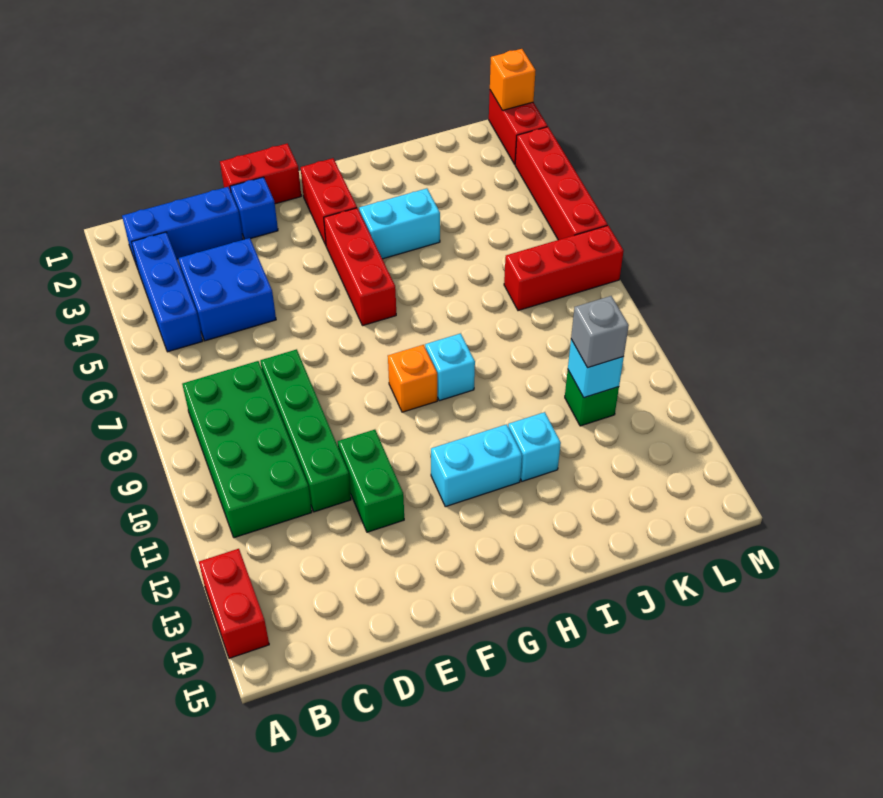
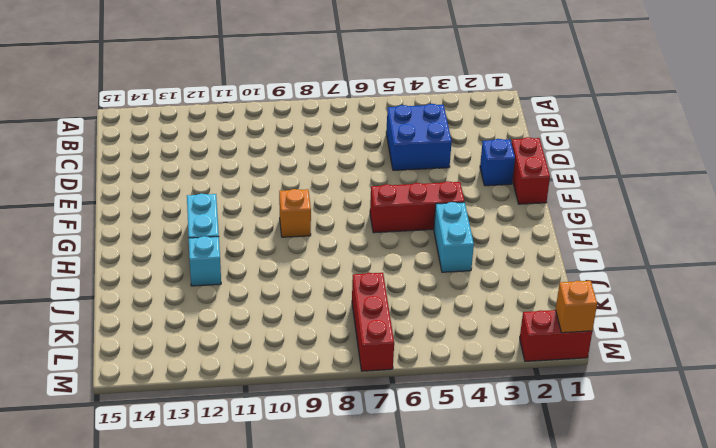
none -> red brick A13:A14 level 1
none -> blue brick B2:D2 level 1
none -> blue brick B3:B5 level 1

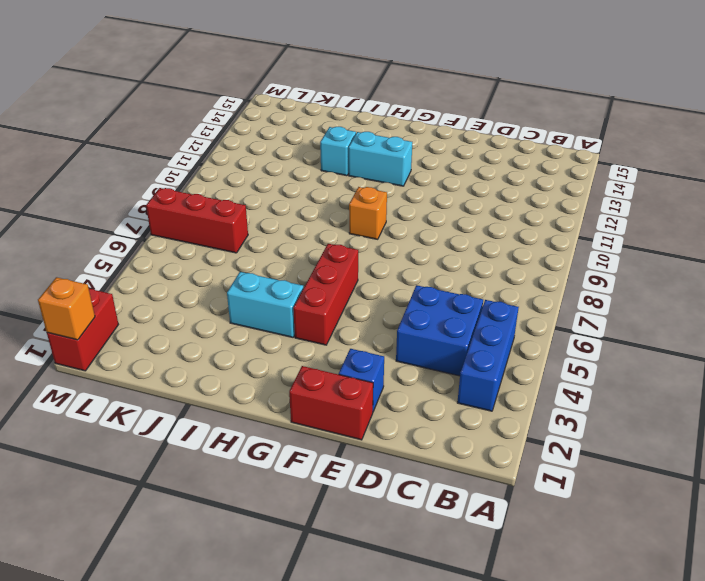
none -> red brick A13:A14 level 1
none -> blue brick B2:D2 level 1
none -> green brick B8:C11 level 1

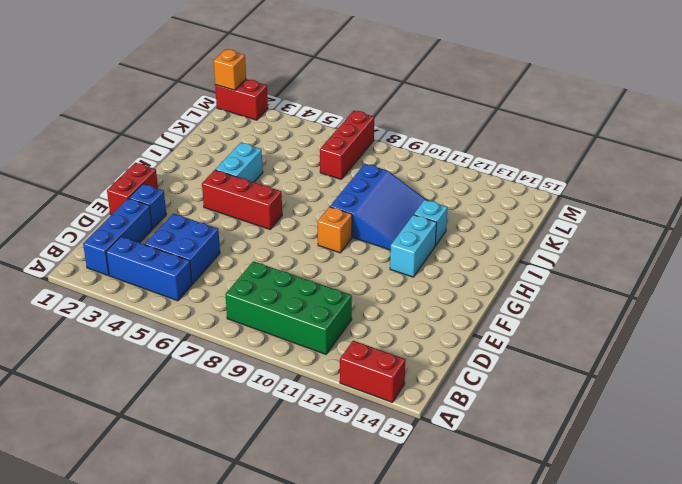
blue slope H9:J11 level 1 top 9 -> cyan brick H9 level 1
none -> green brick D8:D11 level 1
none -> green brick E11:E12 level 1
none -> red brick G2:G3 level 1

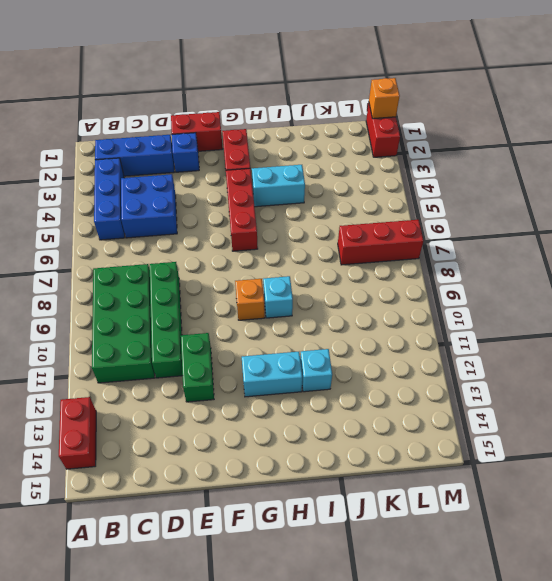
none -> green brick K11 level 1
none -> red brick M3:M6 level 1
none -> cyan brick K11 level 2

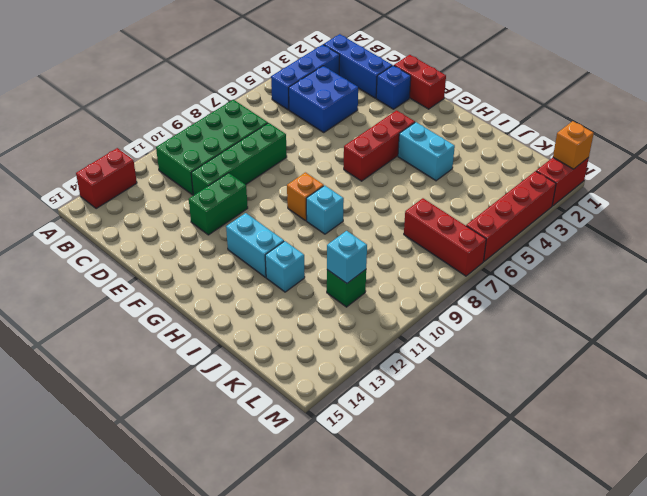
none -> red brick G2:G3 level 1
none -> grey brick K11 level 3

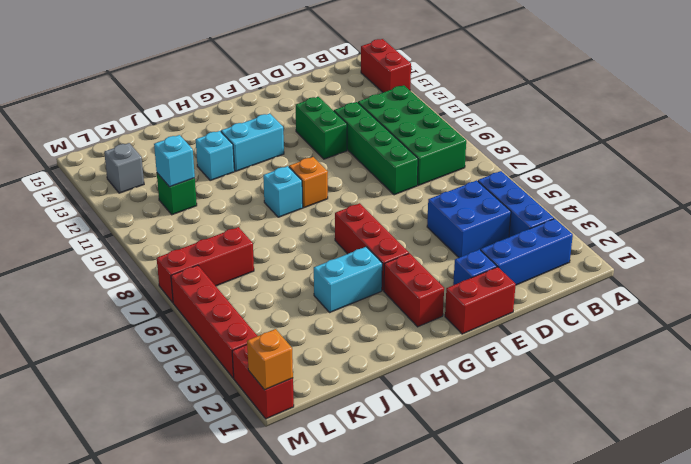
grey brick L13 level 1 -> grey brick K11 level 3

